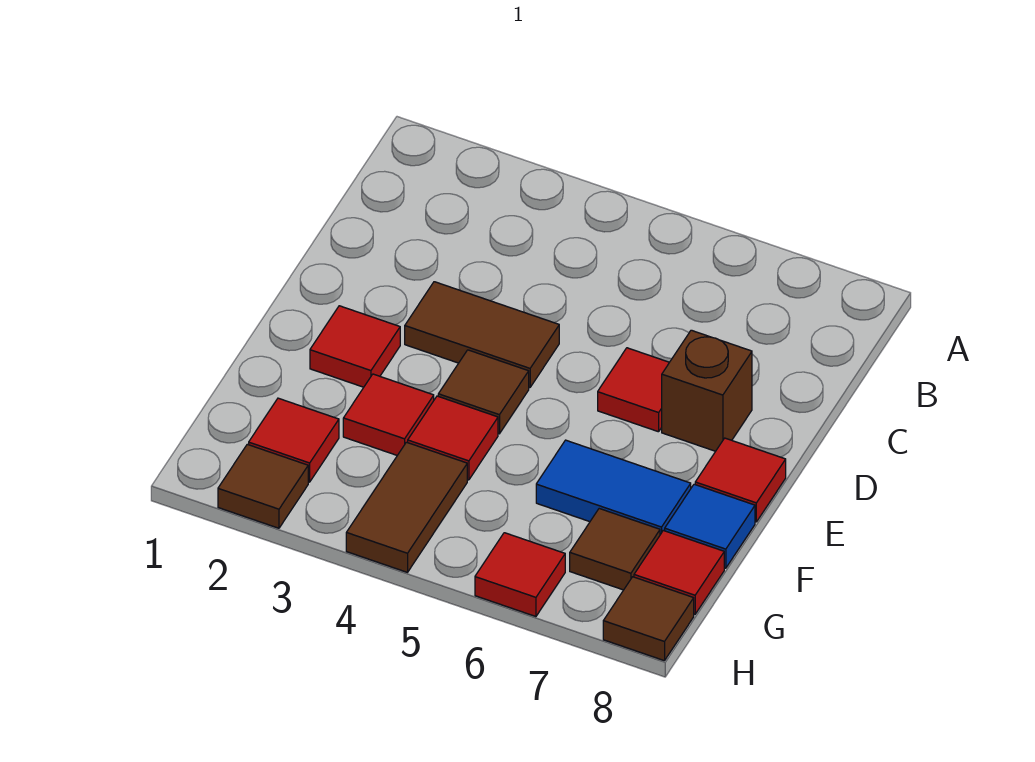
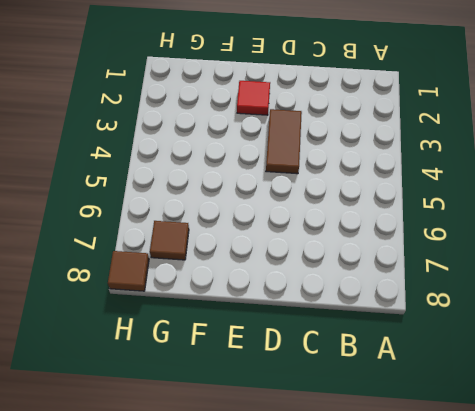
none -> red tile D6 level 1
none -> brown brick D7 level 1
none -> brown tile E4 level 1

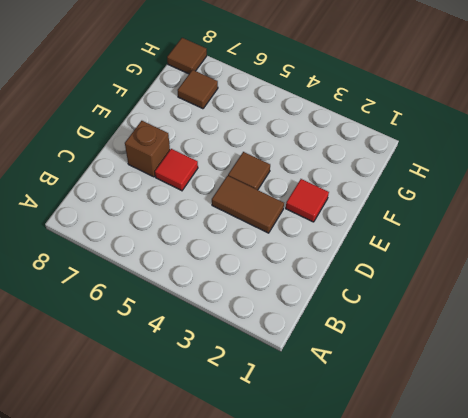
none -> red tile E8 level 1
none -> red tile F3 level 1
none -> red tile F4 level 1

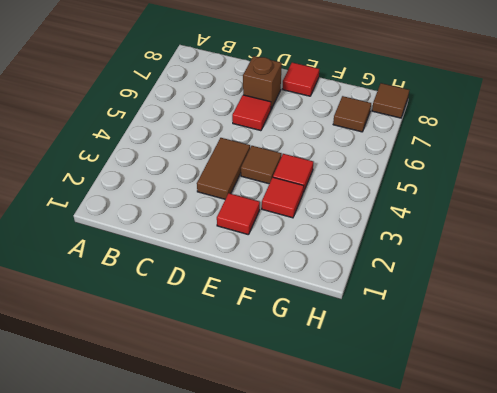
none -> blue tile F6:F7 level 1
none -> blue tile F8 level 1
none -> red tile G2 level 1

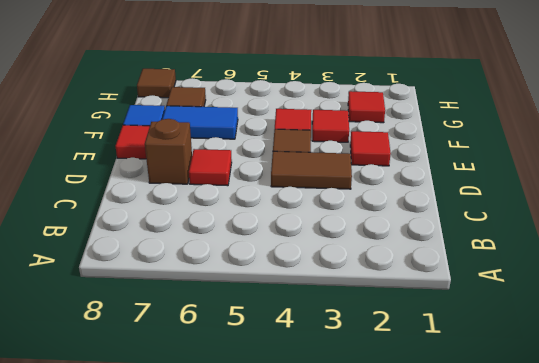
none -> brown tile G4:H4 level 1
none -> red tile G8 level 1
none -> brown tile H2 level 1

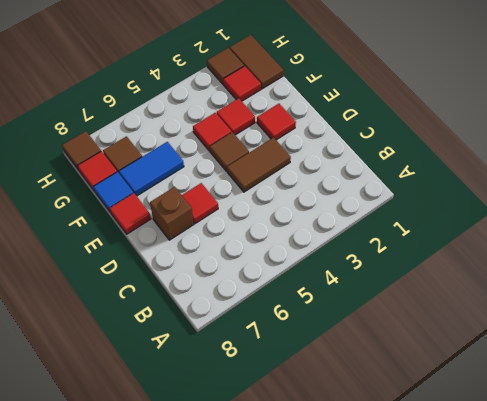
brown tile G1:H1 level 1 -> brown tile G4:H4 level 1
none -> red tile H6 level 1

